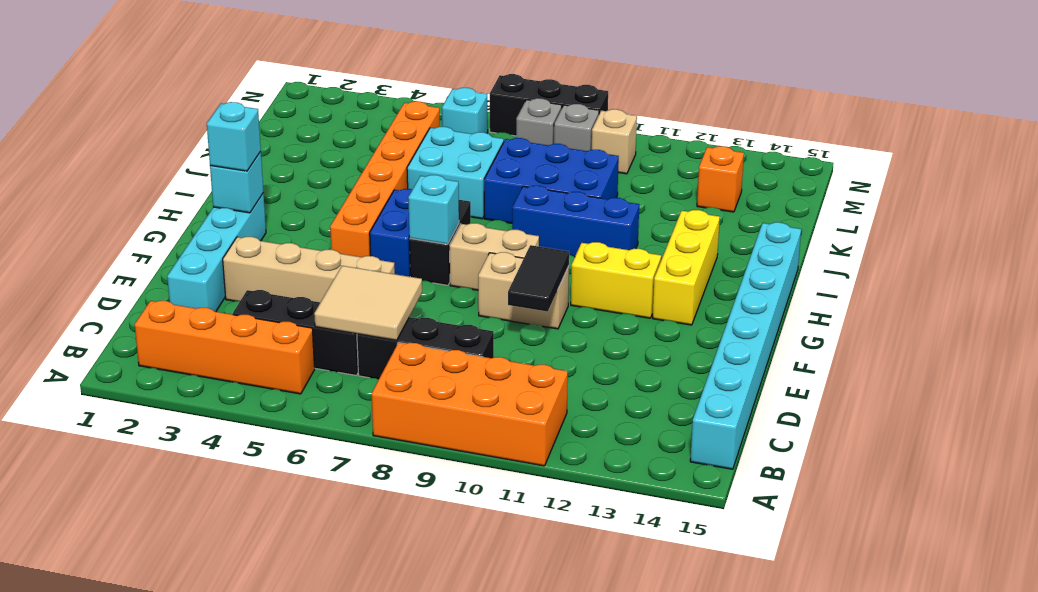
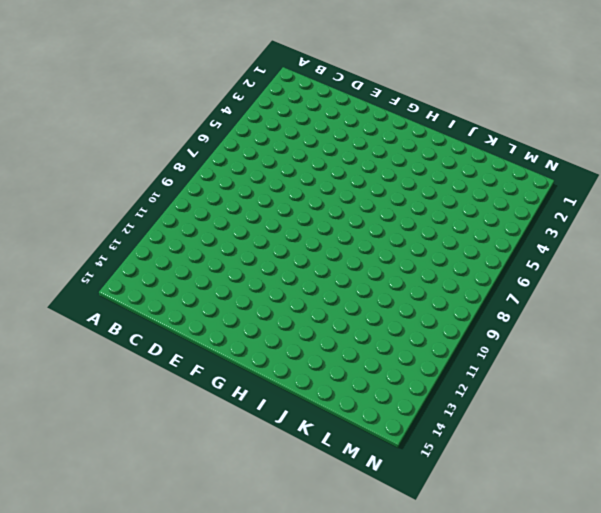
none -> orange brick A8:B11 level 1
none -> orange brick B2:B5 level 1
none -> cyan brick B15:I15 level 1

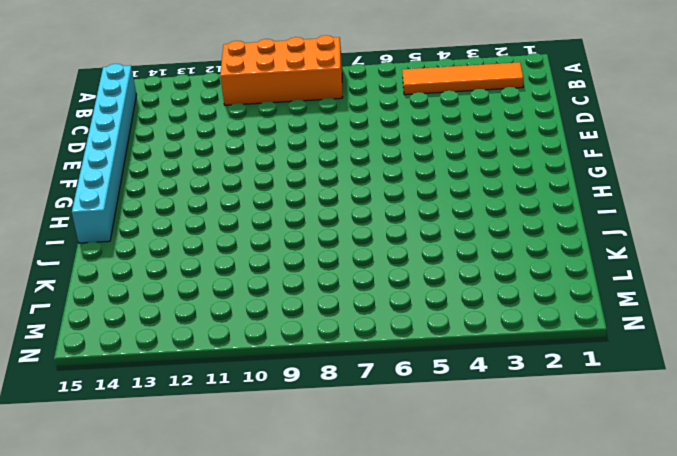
orange tile B2:B5 level 1 -> orange brick B2:B5 level 1
none -> black brick C4:C6 level 1
none -> black brick C7:C9 level 1
none -> cyan brick D2:G2 level 1

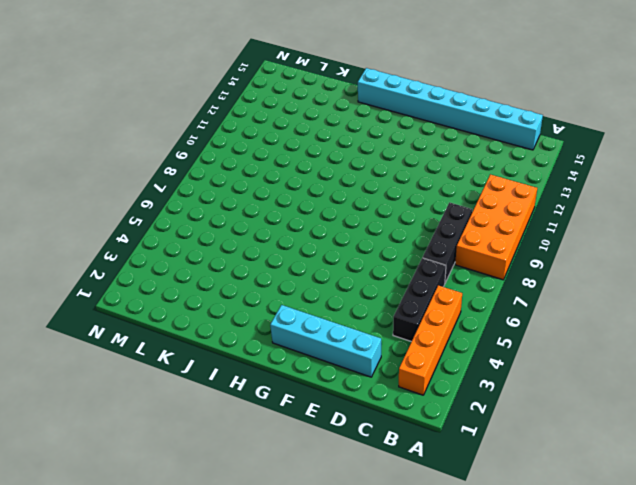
none -> tan brick E3:E6 level 1
none -> tan brick F9:F10 level 1
none -> orange brick G5:L5 level 1

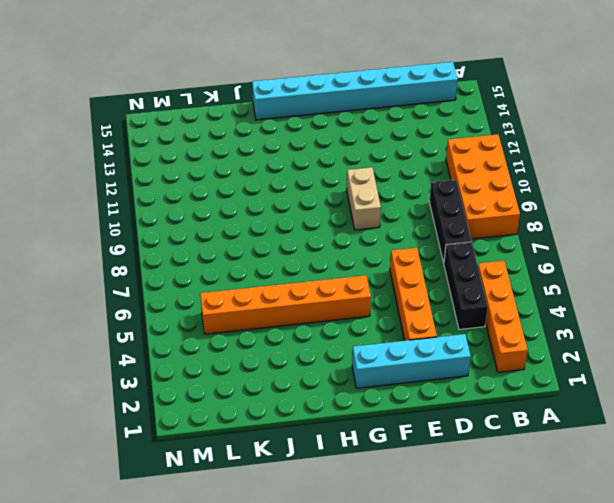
orange brick E3:E6 level 1 -> tan brick E3:E6 level 1
none -> blue brick G6:H6 level 1
none -> black brick G7:H7 level 1
none -> tan brick G8:G9 level 1

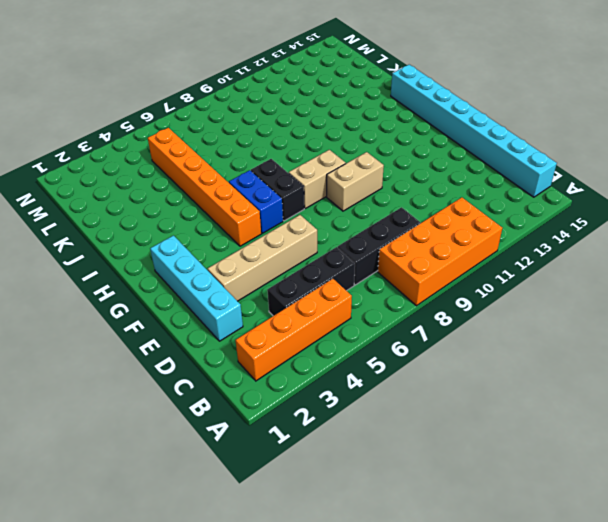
none -> yellow brick G11:G12 level 1
none -> yellow brick G13:I13 level 1
none -> blue brick I9:I11 level 1

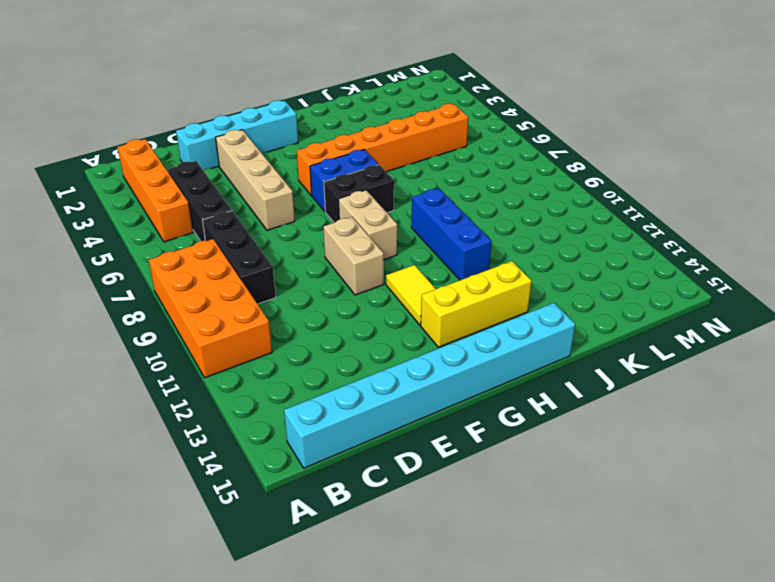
yellow tile G11:G12 level 1 -> yellow brick G11:G12 level 1
none -> cyan brick J6:K7 level 1
none -> blue brick J8:K10 level 1
none -> orange brick L13 level 1

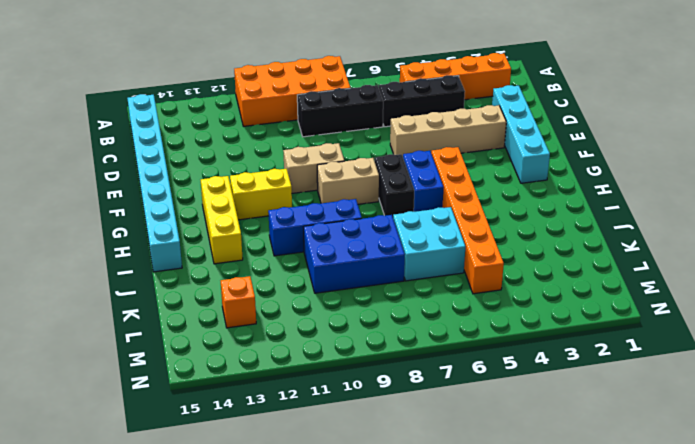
none -> cyan brick M6 level 1
none -> grey brick M8 level 1
none -> grey brick M9 level 1

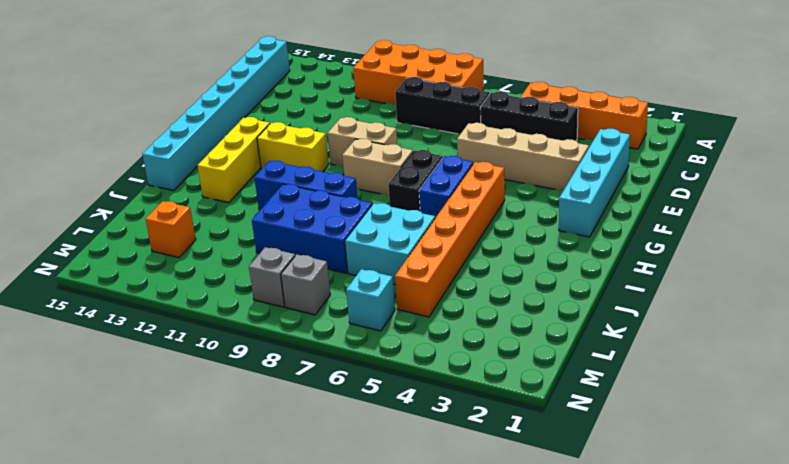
none -> tan brick M10 level 1
none -> black brick N7:N9 level 1
none -> tan tile C6:D7 level 2

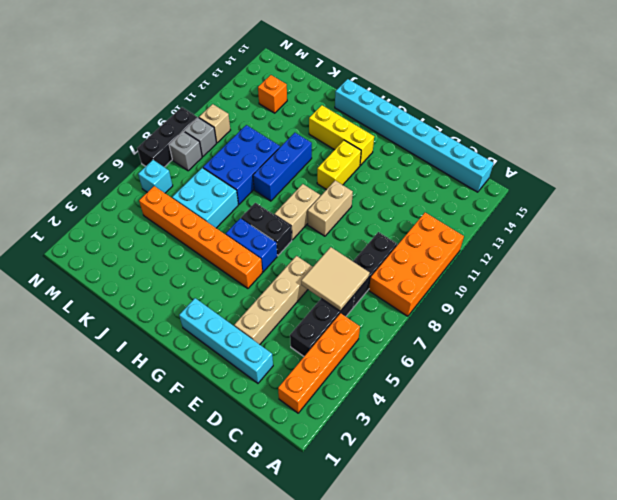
none -> black tile E10:F10 level 2
none -> cyan brick G2 level 2
none -> cyan brick G7 level 2

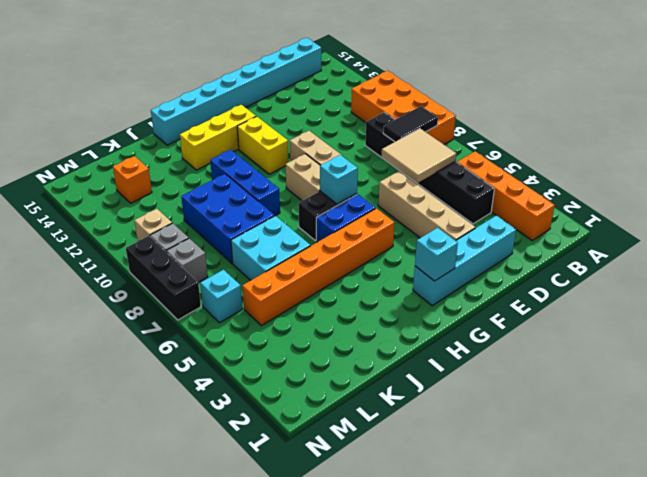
black tile B8:C8 level 2 -> black tile E10:F10 level 2
none -> cyan brick G2 level 3

